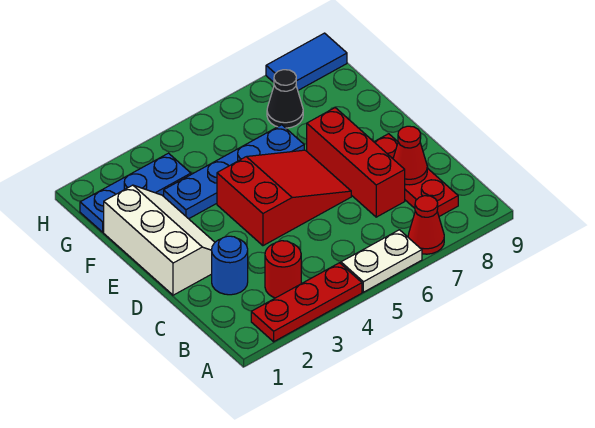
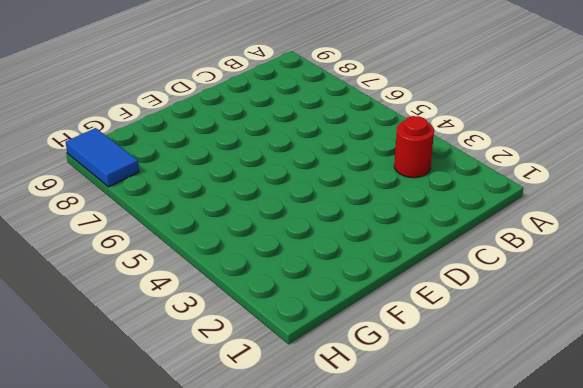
none -> red plate A2:A4 level 1
none -> white plate A5:A6 level 1
none -> red cone A7 level 1

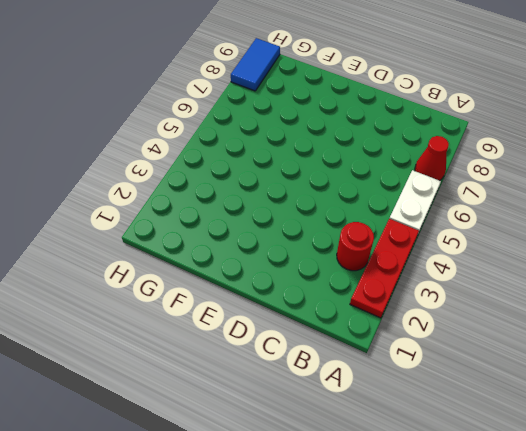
none -> red plate B8:D8 level 1
none -> blue round brick C2 level 1
none -> red brick C7:E7 level 1

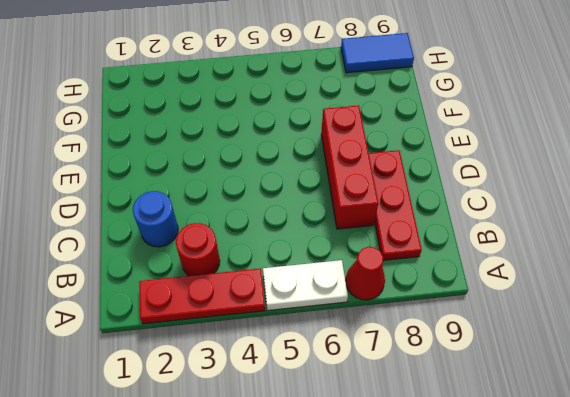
none -> white slope D1:F2 level 1 top 1
none -> red slope D4:E6 level 1 top 4
none -> blue plate F3:F6 level 1

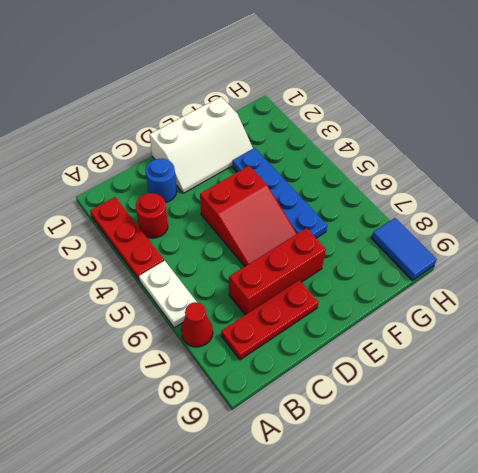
none -> blue plate G1:G3 level 1
none -> black cone G7 level 1
none -> red cone C8 level 2

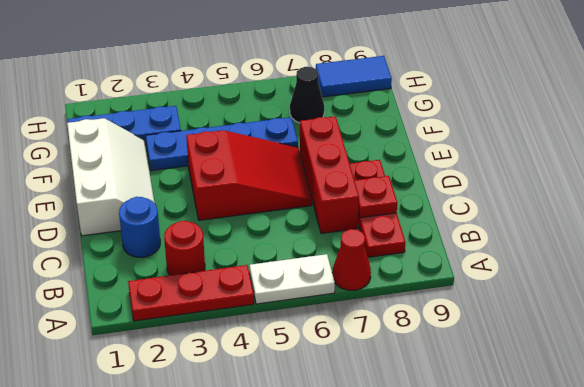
red plate C8 level 2 -> red cone C8 level 2

